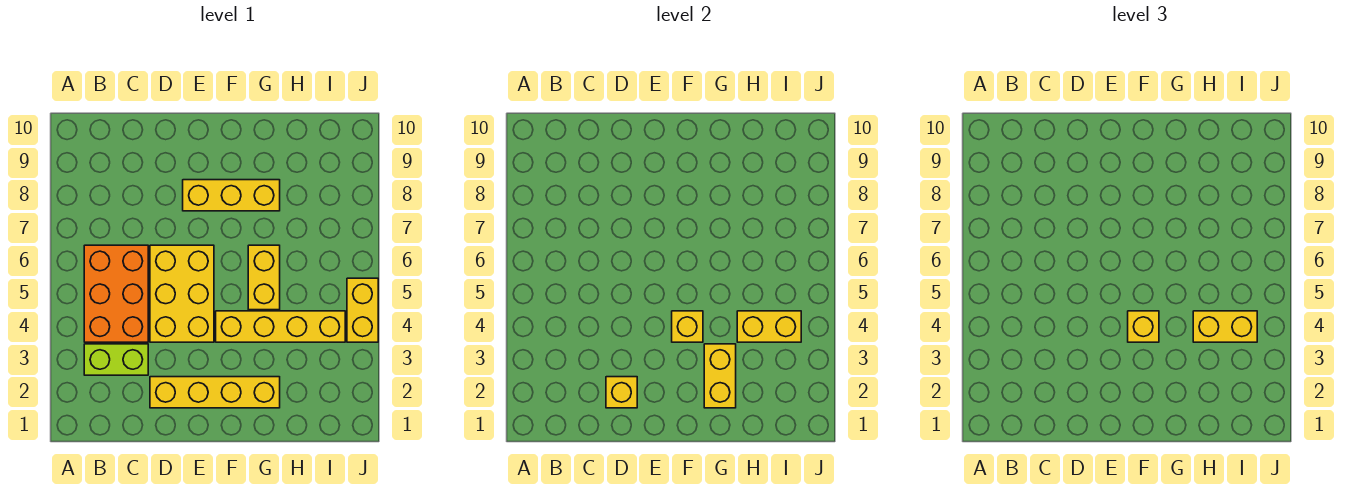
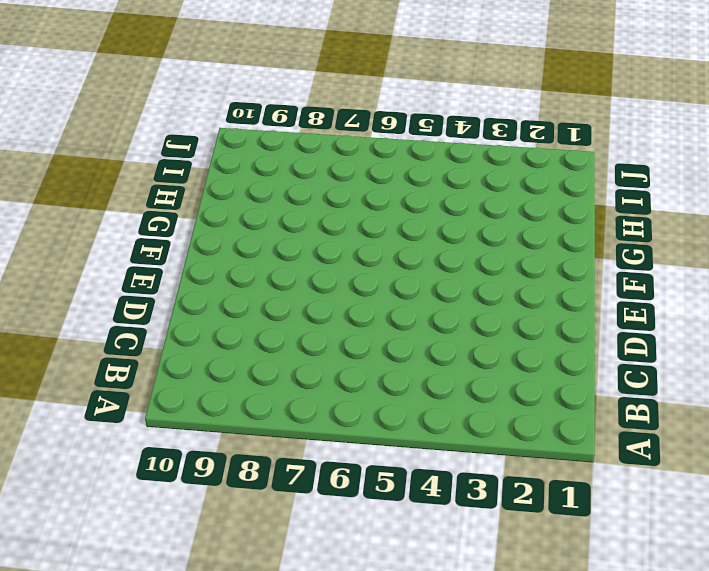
none -> lime brick B3:C3 level 1
none -> orange brick B4:C6 level 1
none -> yellow brick D2:G2 level 1

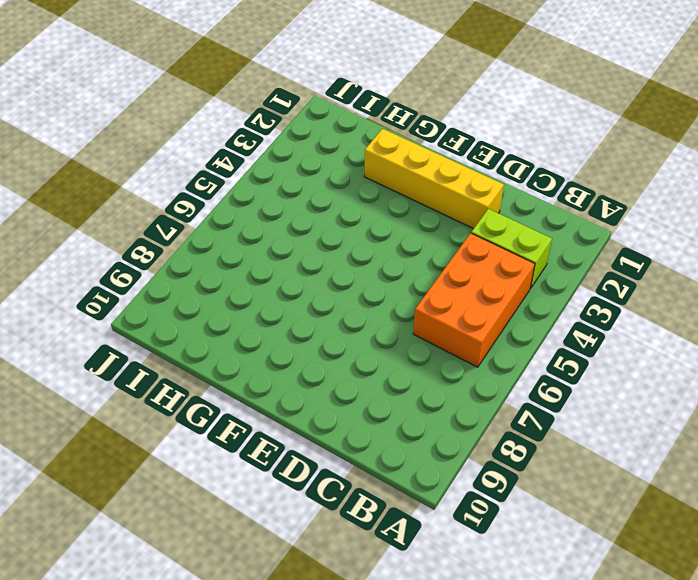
none -> yellow brick D4:E6 level 1
none -> yellow brick E8:G8 level 1
none -> yellow brick F4:I4 level 1

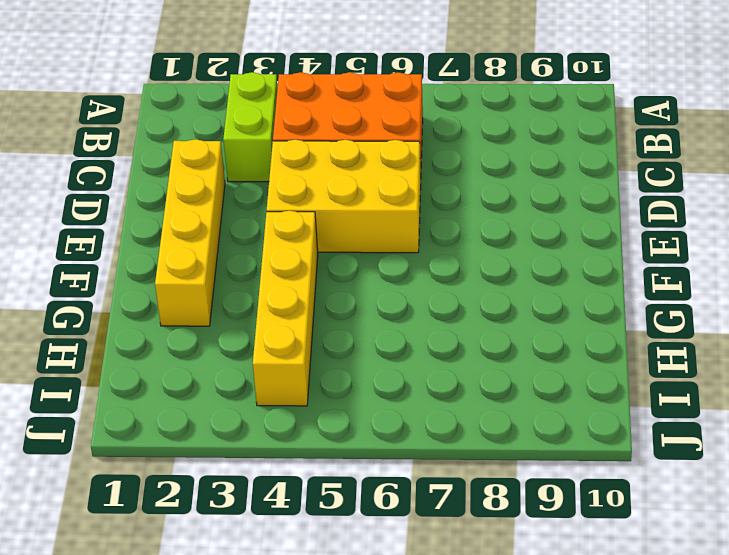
none -> yellow brick E8:G8 level 1
none -> yellow brick G5:G6 level 1
none -> yellow brick J4:J5 level 1

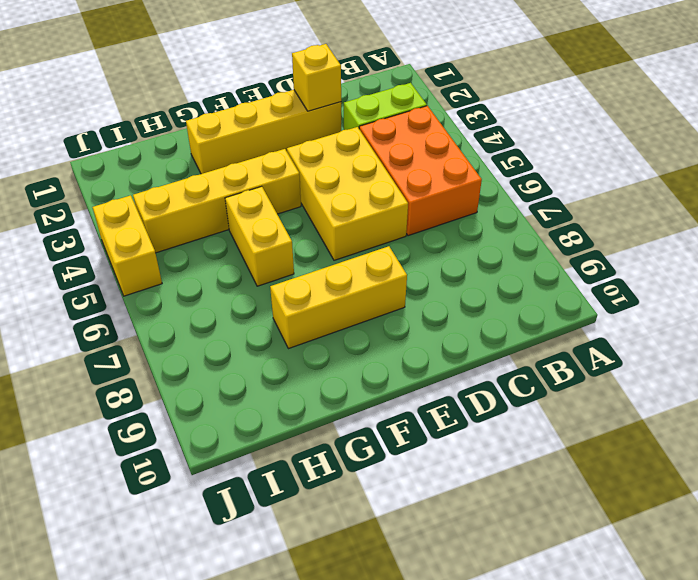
none -> yellow brick F4 level 2
none -> yellow brick G2:G3 level 2
none -> yellow brick H4:I4 level 2

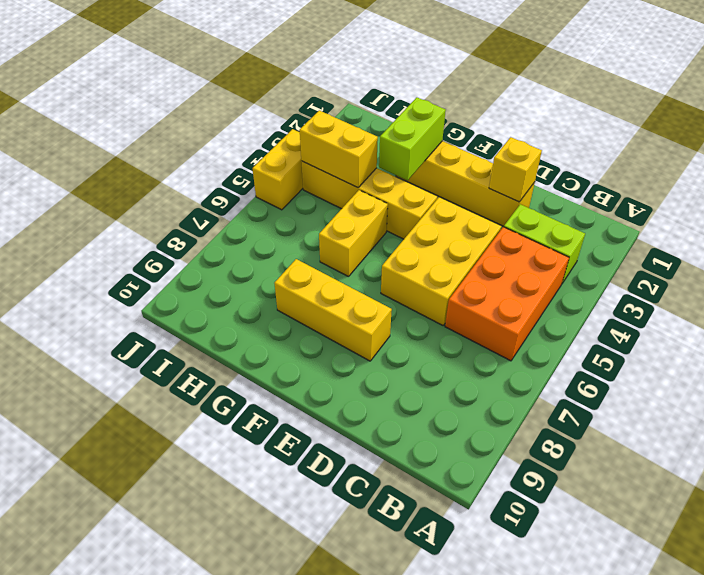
lime brick G2:G3 level 2 -> yellow brick G2:G3 level 2
none -> yellow brick F4 level 2
none -> yellow brick F4 level 3
none -> yellow brick H4:I4 level 3

